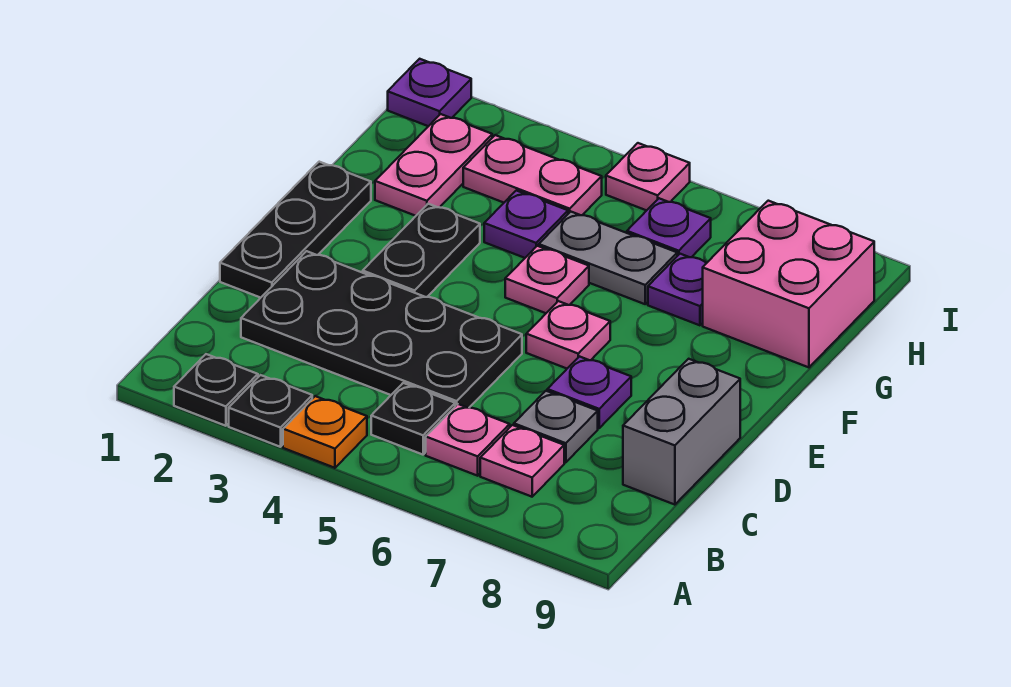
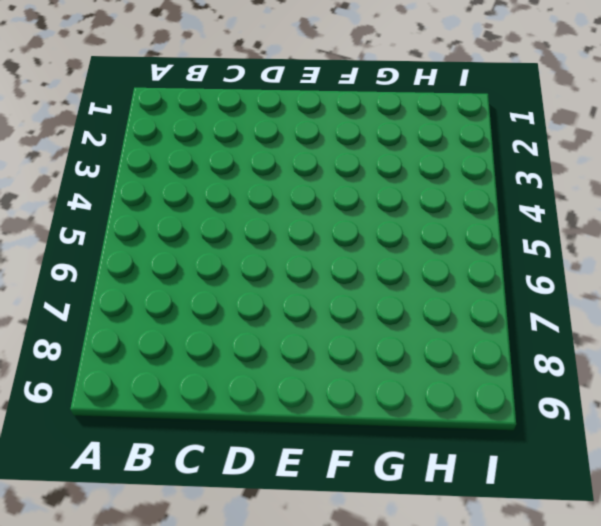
none -> black plate A2 level 1
none -> black plate A3 level 1
none -> orange plate A4 level 1

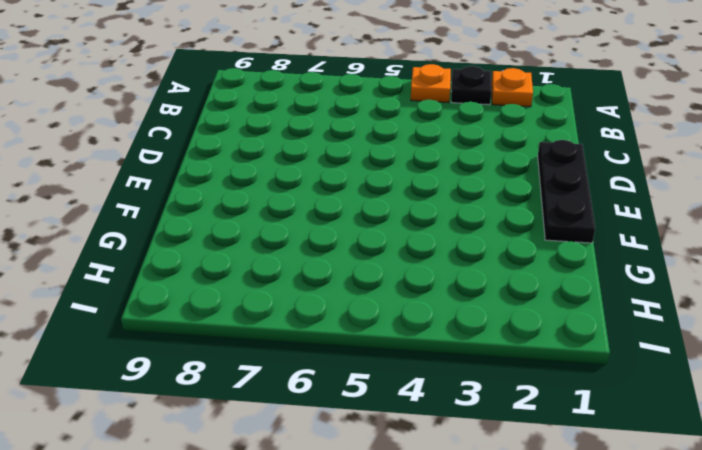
orange plate A2 level 1 -> black plate A2 level 1
none -> black plate B5 level 1
none -> pink plate B6 level 1
none -> pink plate B7 level 1

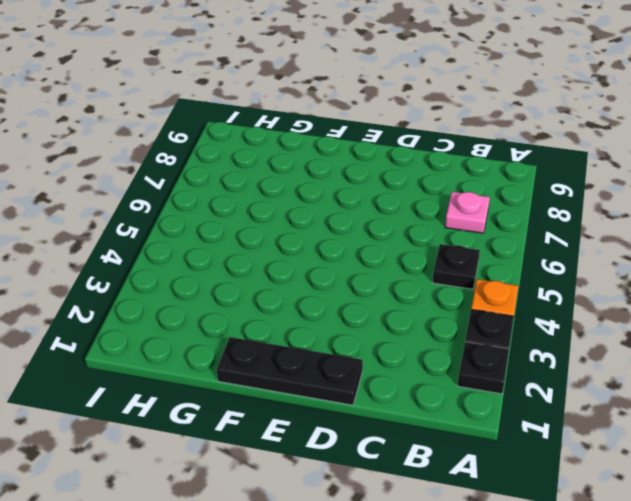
none -> pink plate B6 level 1
none -> black plate C2:D5 level 1
none -> grey plate C7 level 1

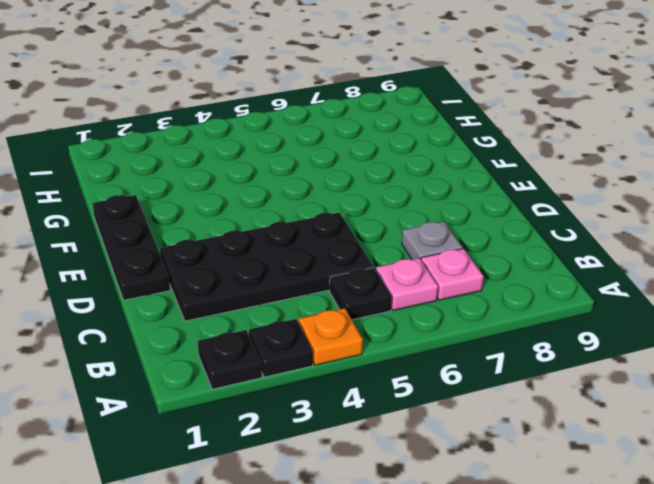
none -> grey brick C9:D9 level 1
none -> purple plate D7 level 1
none -> black plate E3:F3 level 1

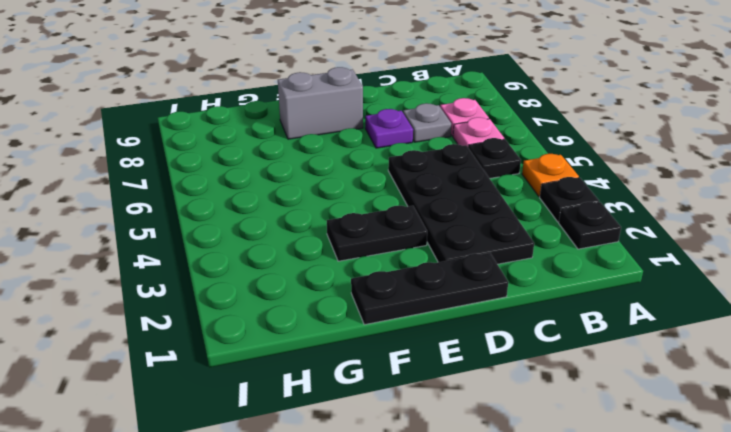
grey brick E8:F8 level 1 -> grey brick C9:D9 level 1
none -> pink plate E6 level 1
none -> pink plate F5 level 1
none -> pink plate G2:H2 level 1

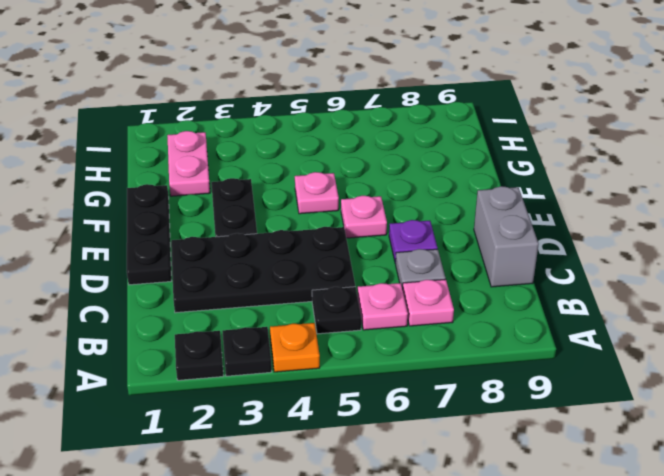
none -> purple plate G4 level 1
none -> grey plate G5:G6 level 1
none -> purple plate G7 level 1

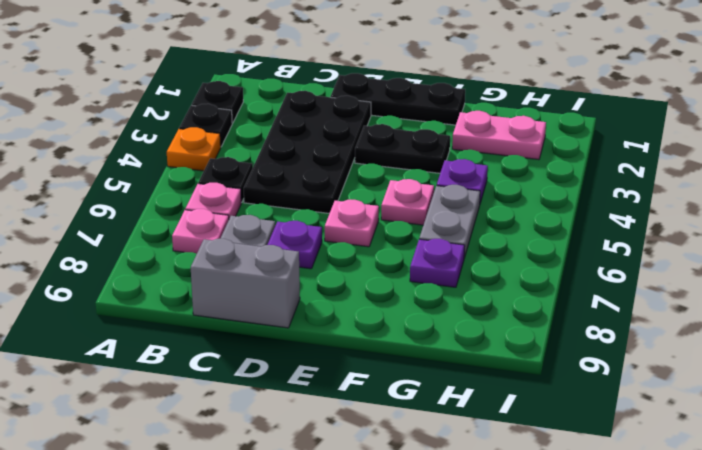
none -> pink brick G8:H9 level 1
none -> pink plate H3:H4 level 1
none -> purple plate H6 level 1

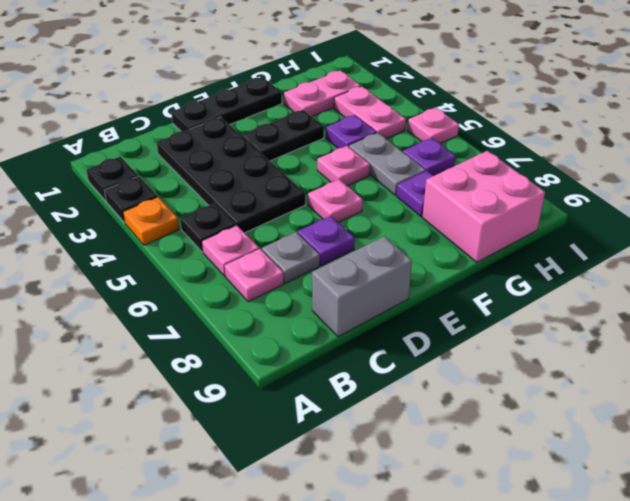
none -> purple plate I1 level 1

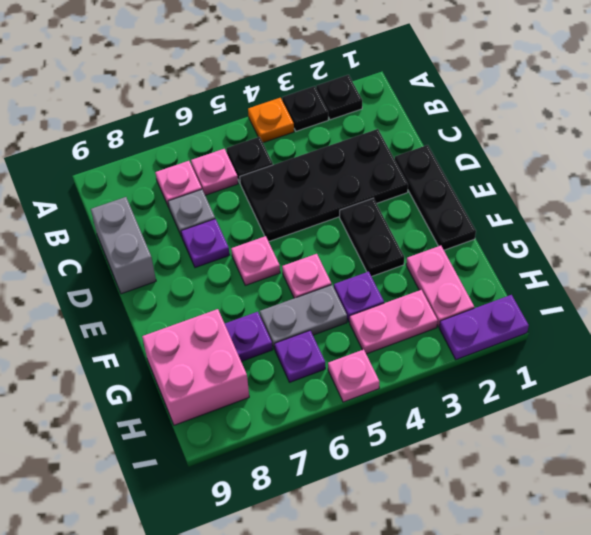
purple plate I1:I2 level 1 -> purple plate I1 level 1

